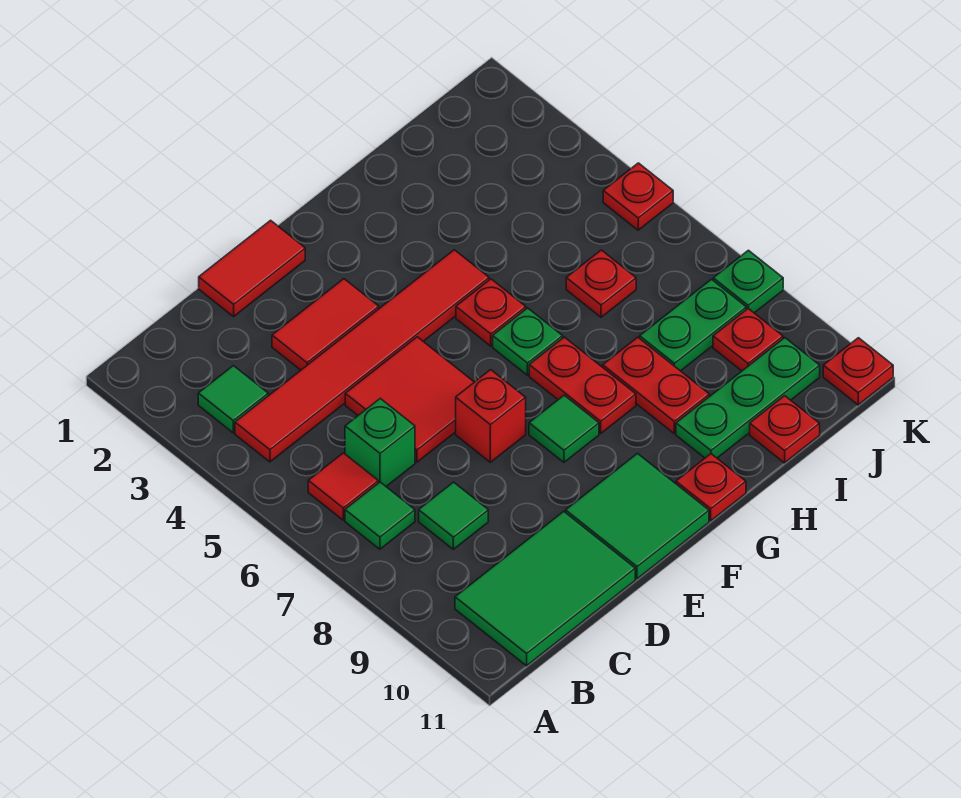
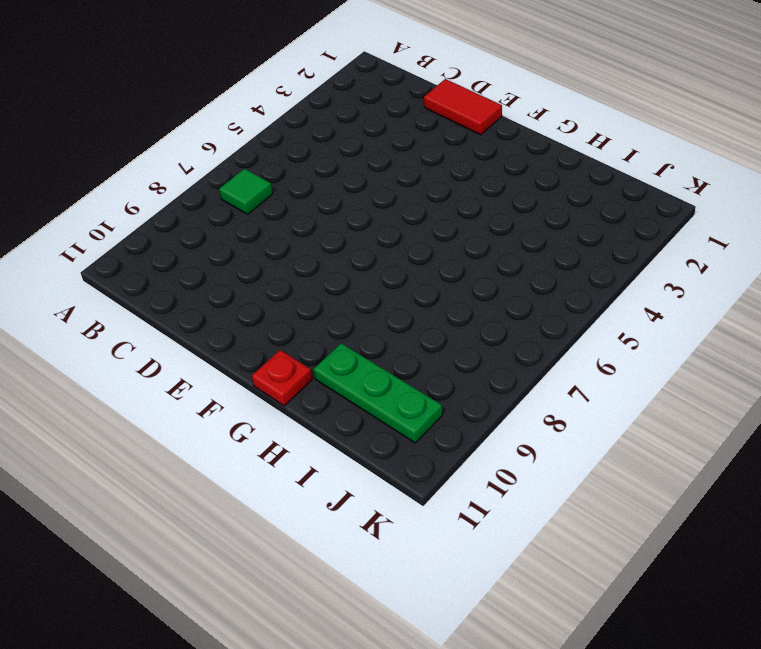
none -> green tile B3 level 1
none -> red tile B4:G4 level 1
none -> red tile B6 level 1

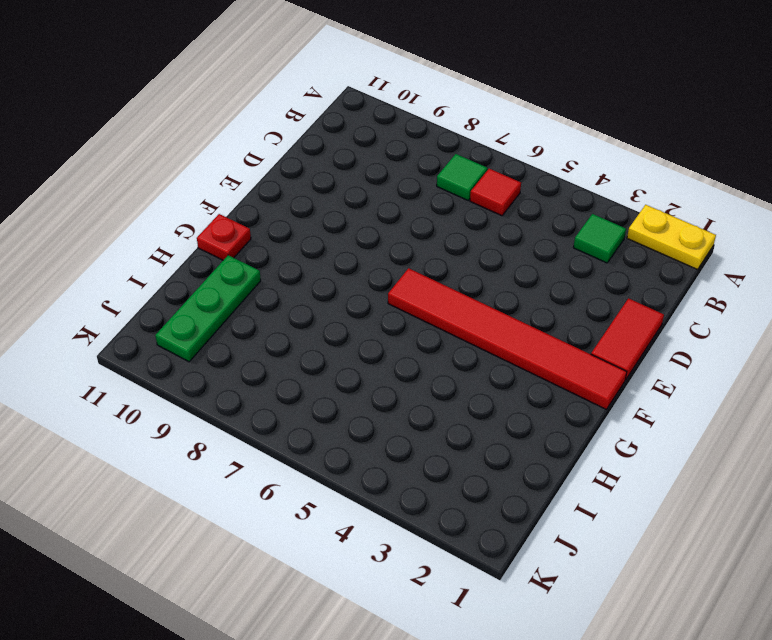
yellow plate A1:A2 level 1 -> none
red tile F1:F6 level 1 -> red tile B4:G4 level 1
none -> green tile B10:D11 level 1
none -> green brick C6 level 1
none -> green tile C8 level 1

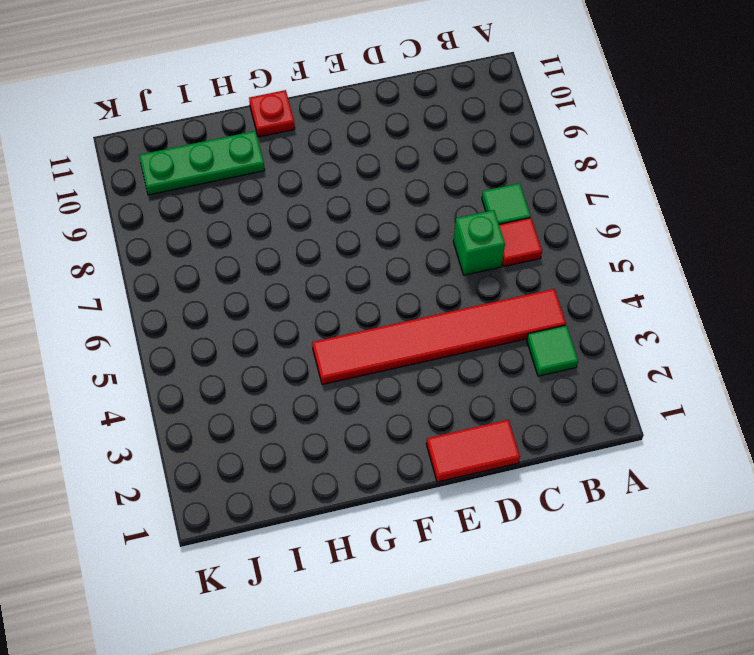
none -> green tile B10:D11 level 1
none -> green tile C8 level 1
none -> red tile D3:E3 level 1

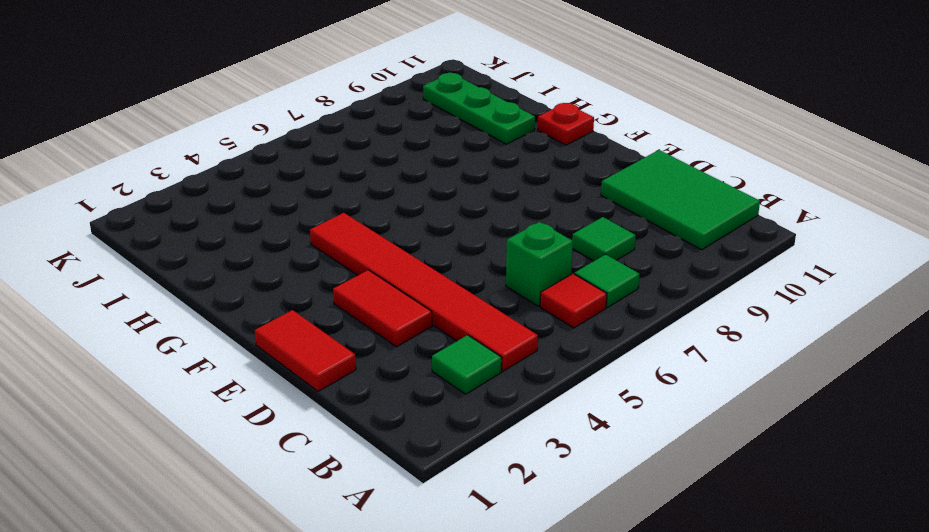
none -> red tile D5:E6 level 1
none -> red brick E7 level 1
none -> green tile E10:F11 level 1

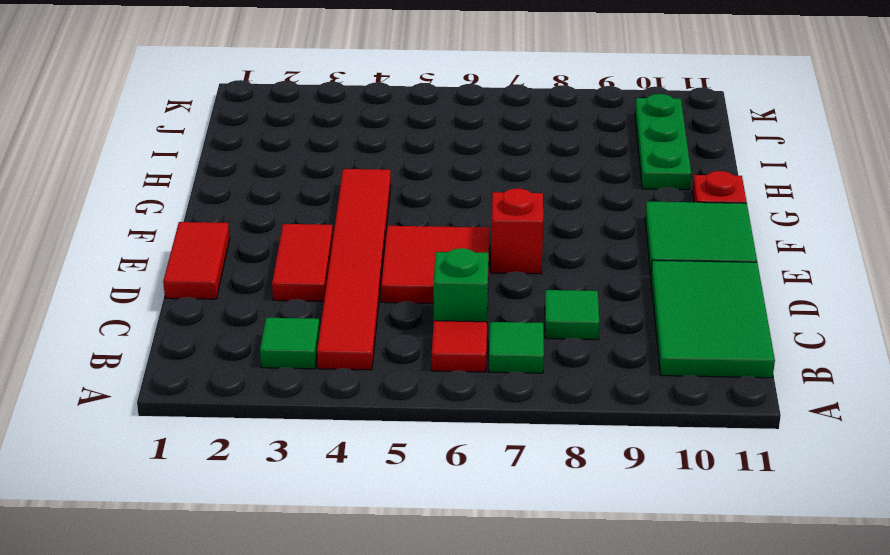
none -> green tile F8 level 1
none -> red plate G5 level 1
none -> green plate G6 level 1

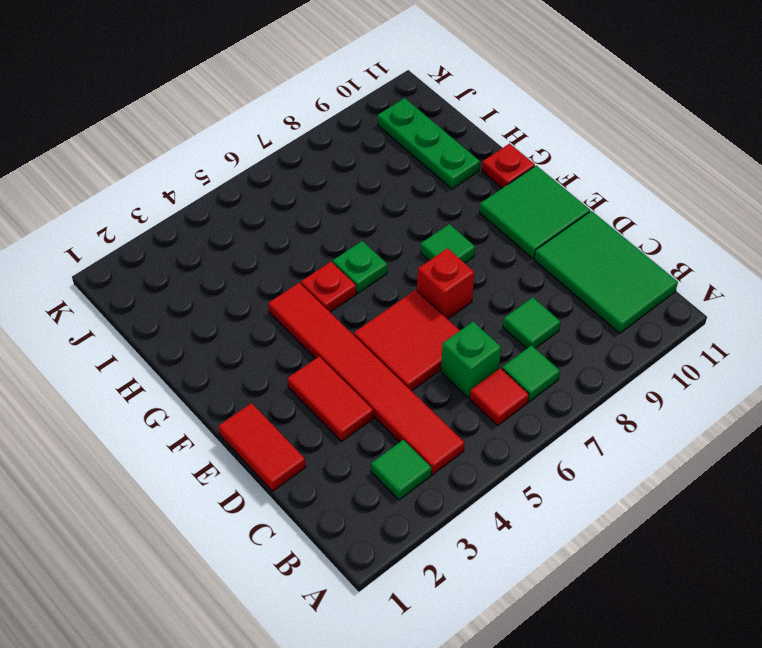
none -> red plate G7:G8 level 1
none -> red plate H8:H9 level 1
none -> red plate I6 level 1

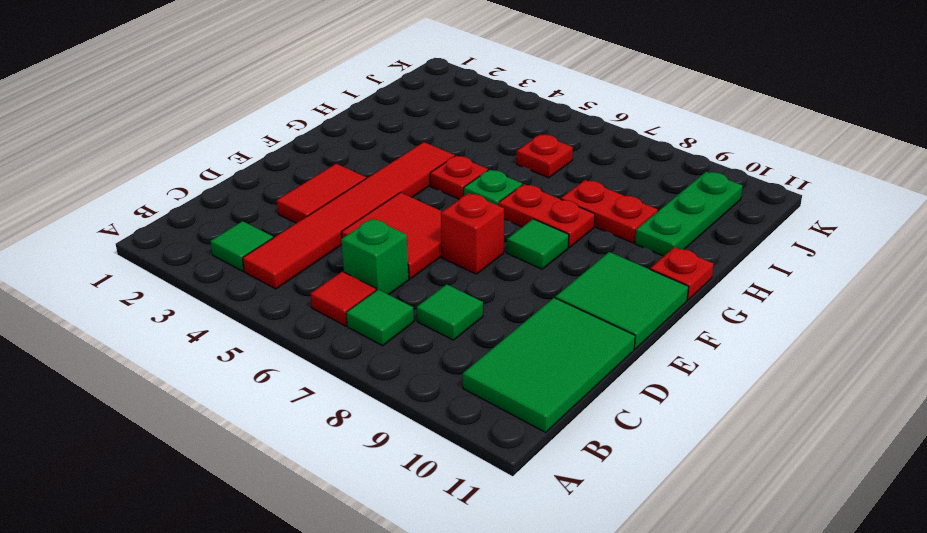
none -> red tile D1:E1 level 1
none -> green plate I8:J8 level 1
none -> red plate I11 level 1

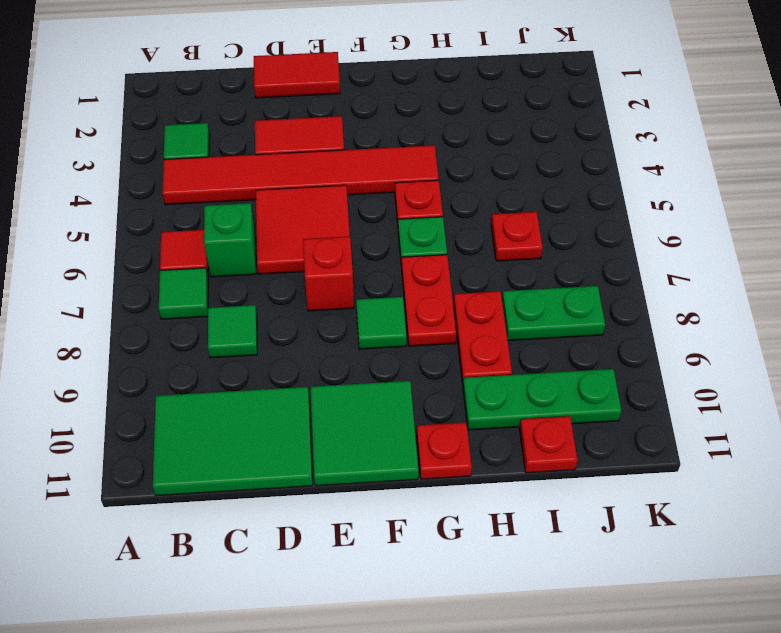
none -> red plate J9 level 1
none -> red plate K5 level 1
none -> green plate K8 level 1

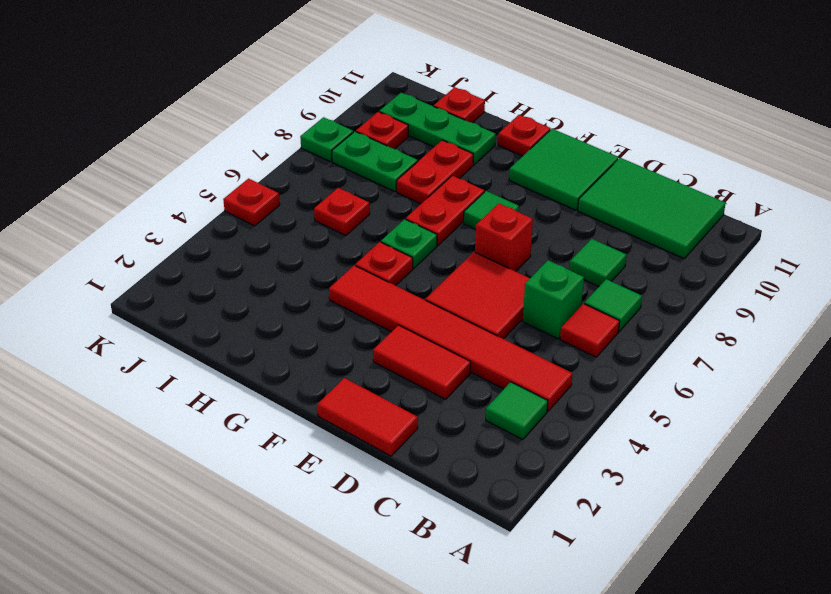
none -> red plate K11 level 1

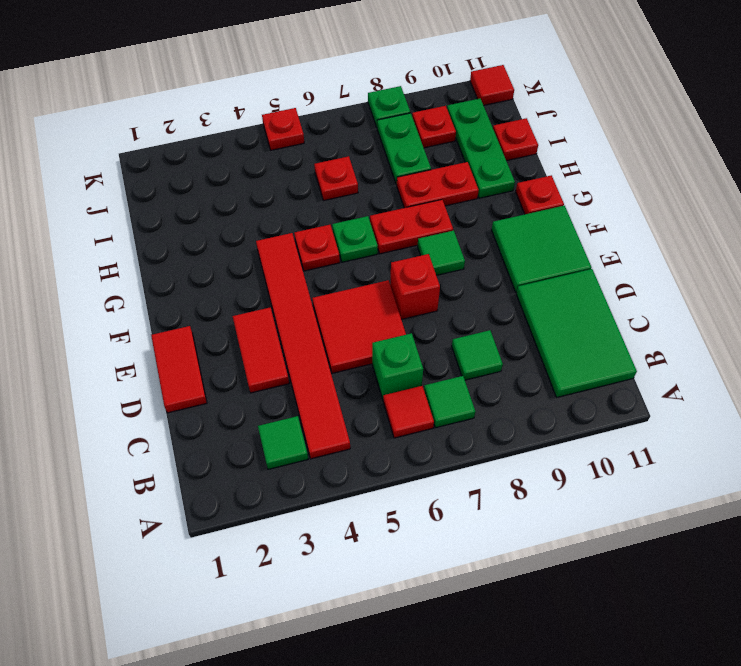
red tile K11 level 1 -> red plate K11 level 1

